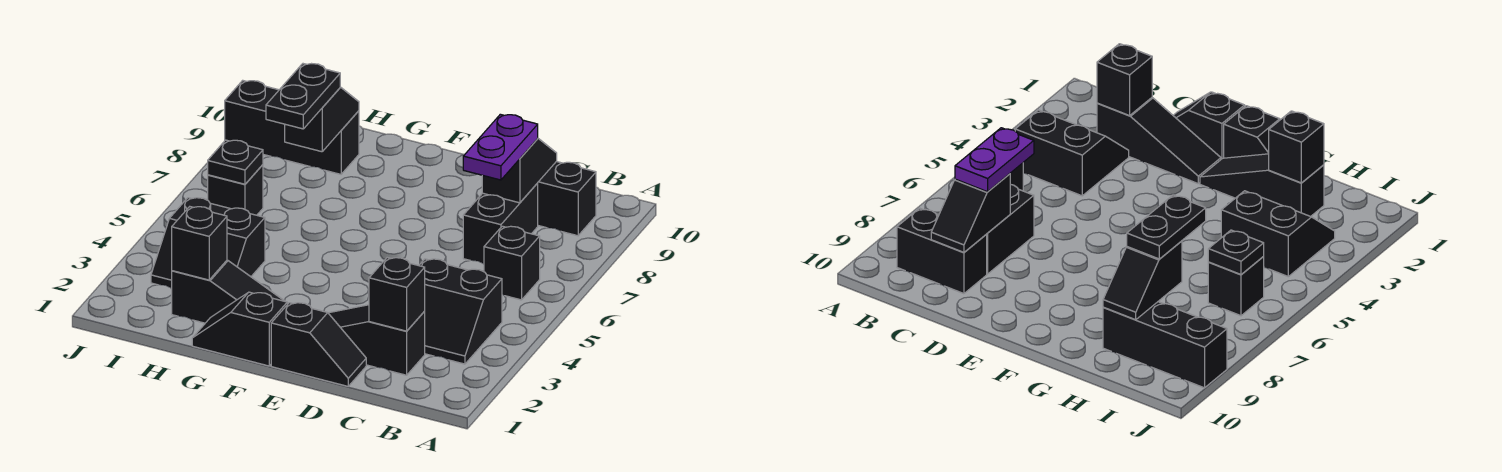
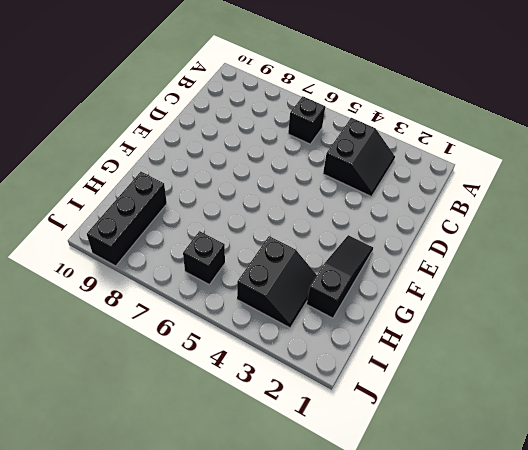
none -> black brick B9:C9 level 1
none -> black slope C2:E2 level 1 top C
none -> black brick C7:C8 level 1

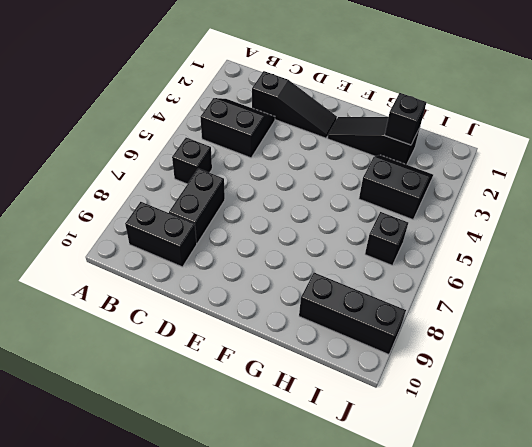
none -> black slope D1:E1 level 1 top E
none -> black slope F1:G1 level 1 top F
none -> black brick C2 level 2

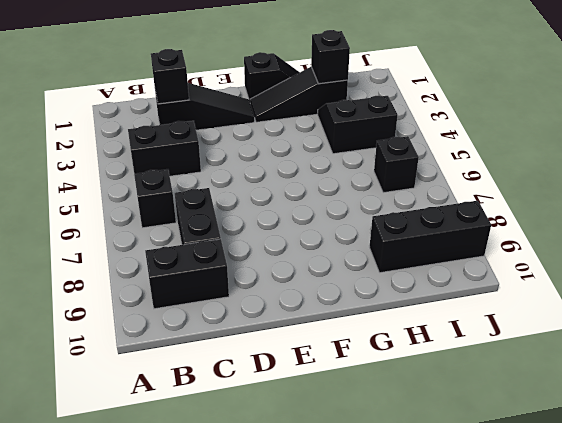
none -> black slope D1:E1 level 1 top E
none -> black slope C8:C9 level 2 top 8
none -> black slope H8:H9 level 2 top 8

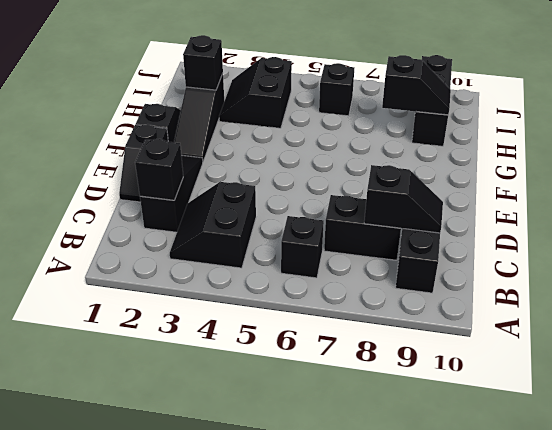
none -> black plate I6 level 2
none -> purple plate C7:C8 level 3
none -> black plate H7:H8 level 3

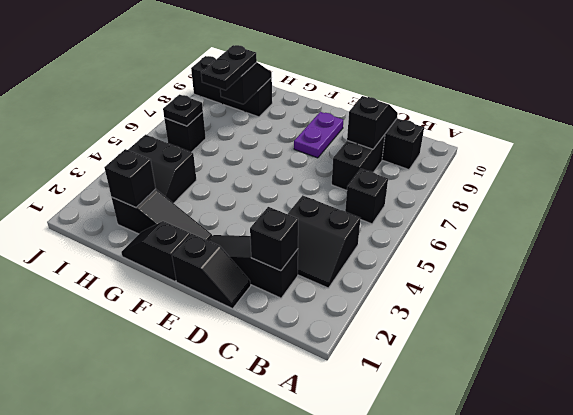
purple plate E8:E9 level 1 -> purple plate C7:C8 level 3

